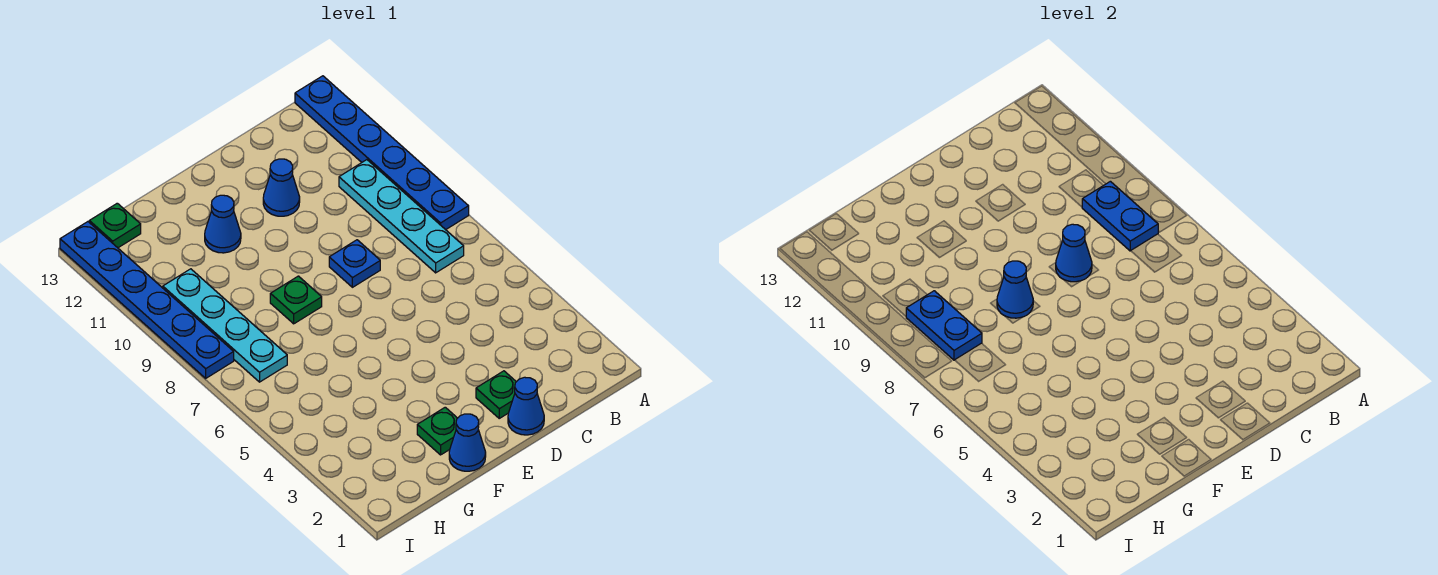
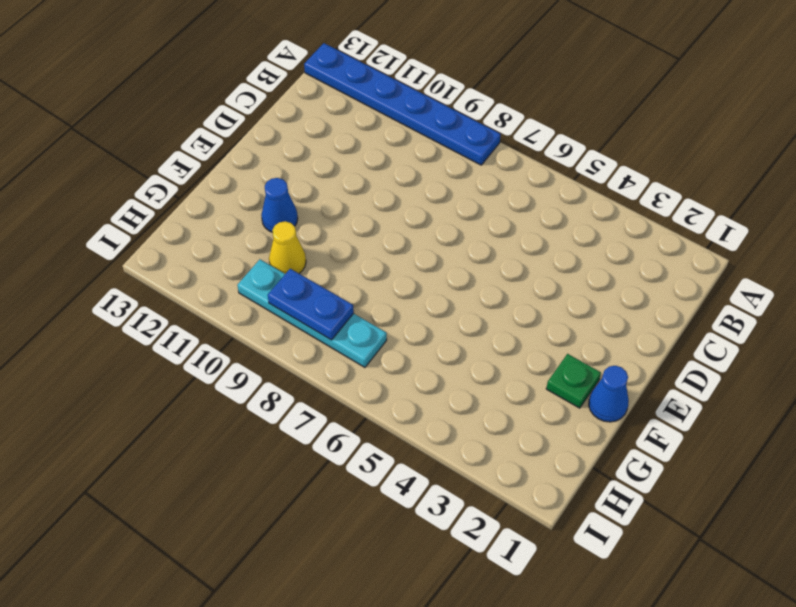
yellow cone G10 level 1 -> none
none -> cyan plate B7:B10 level 1
none -> blue cone D1 level 1
none -> green plate D2 level 1

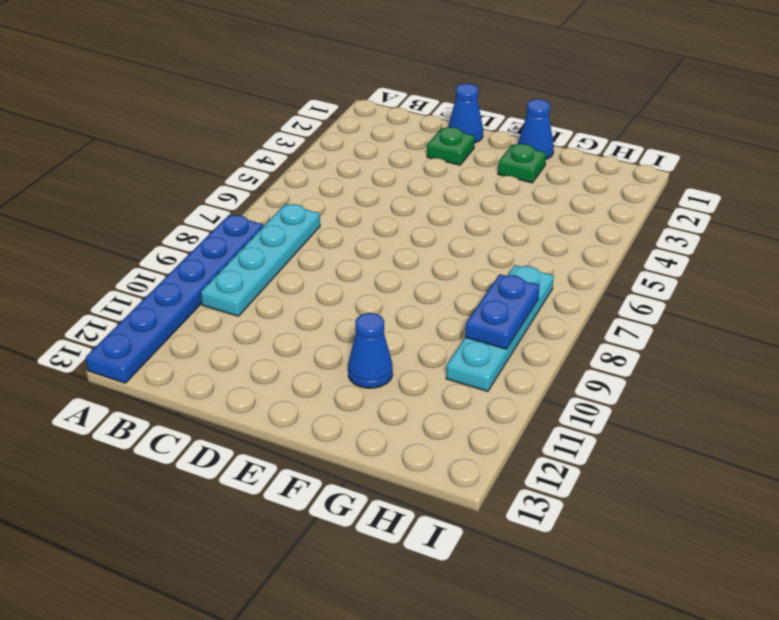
none -> blue plate D8 level 1
none -> blue cone D11 level 1
none -> green plate F8 level 1

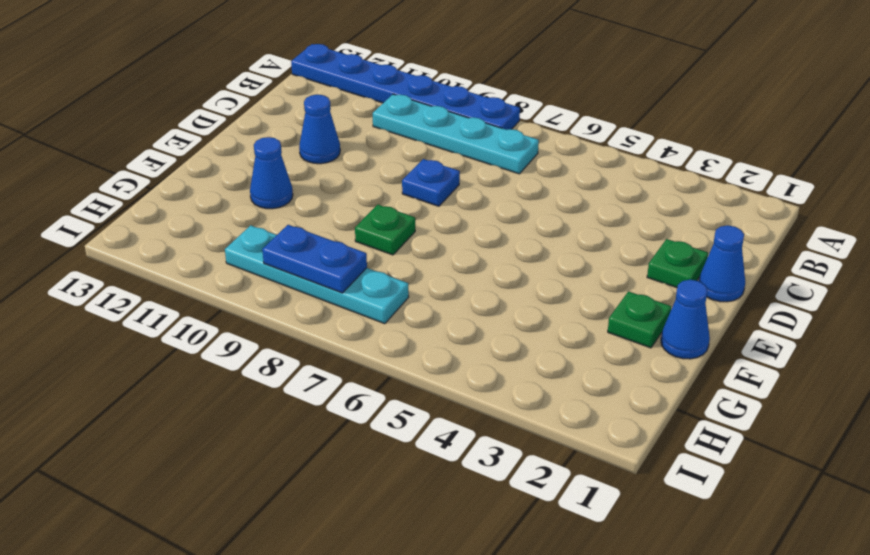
none -> green plate H13 level 1
none -> blue plate I8:I13 level 1
none -> blue plate B8:B9 level 2

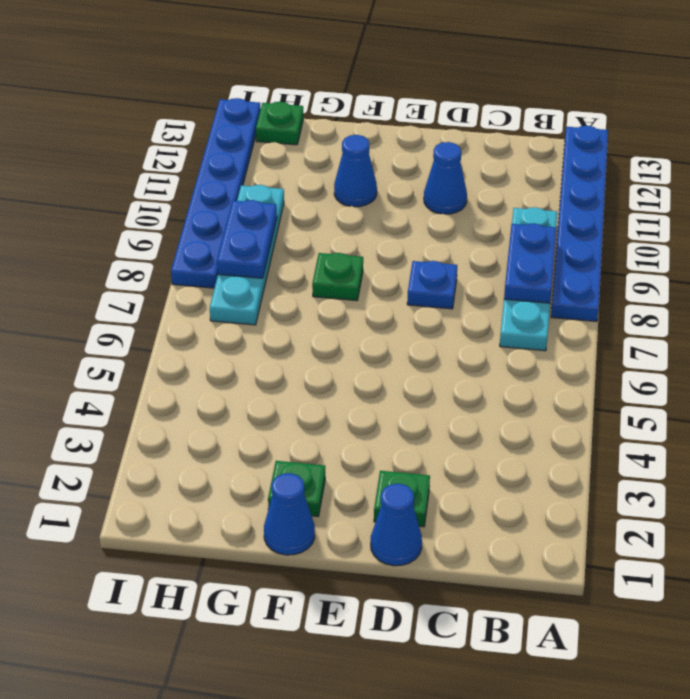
none -> blue cone D8 level 2
none -> blue cone F8 level 2

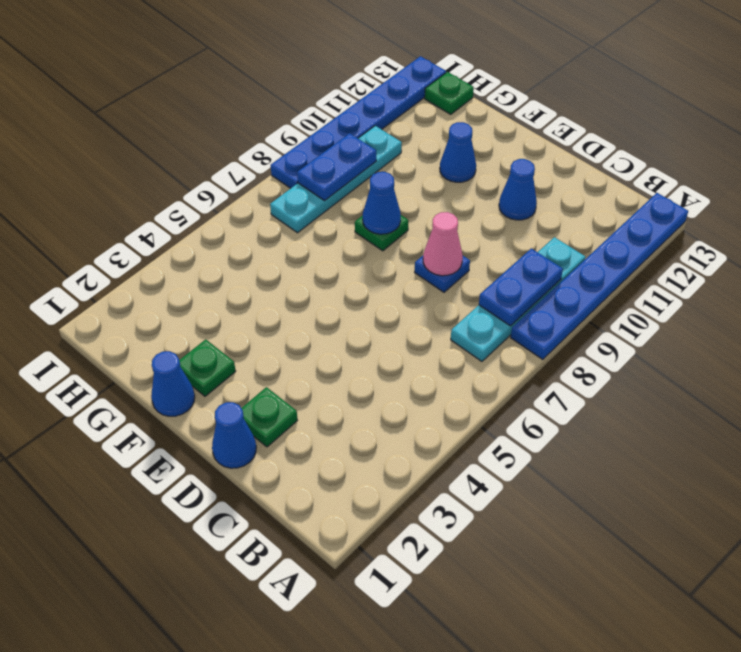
pink cone D8 level 2 -> blue cone D8 level 2

